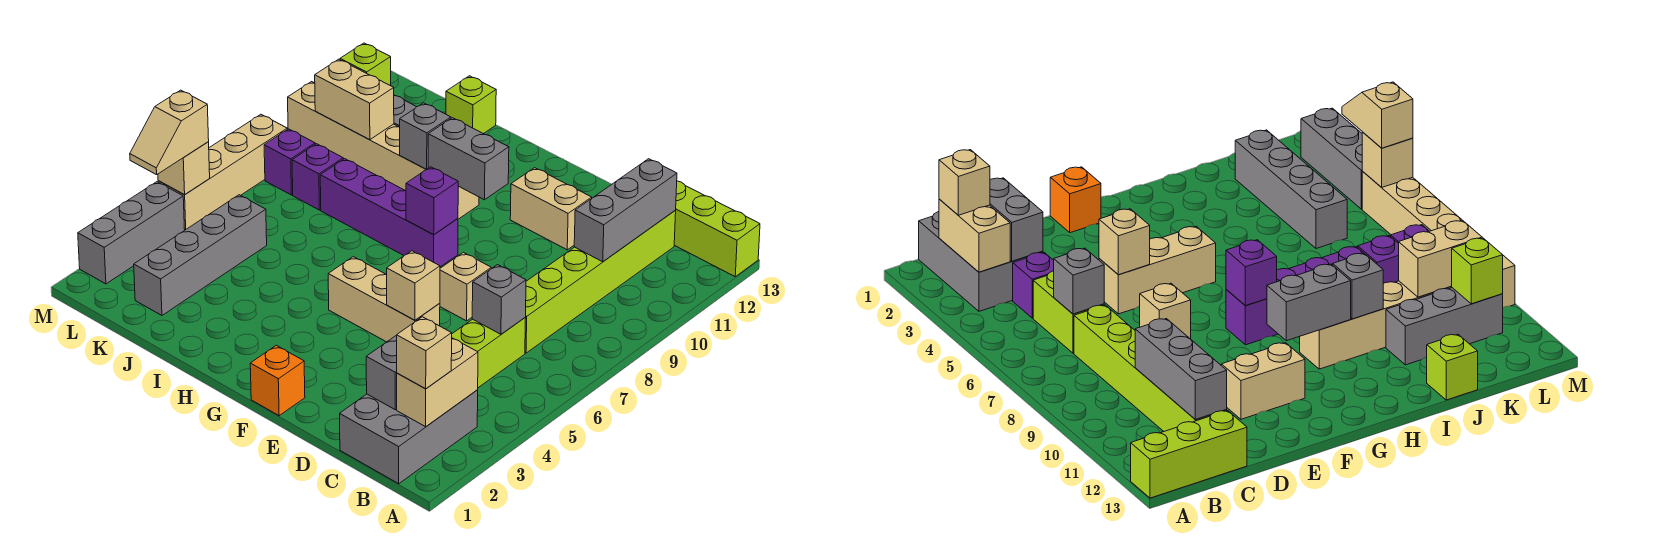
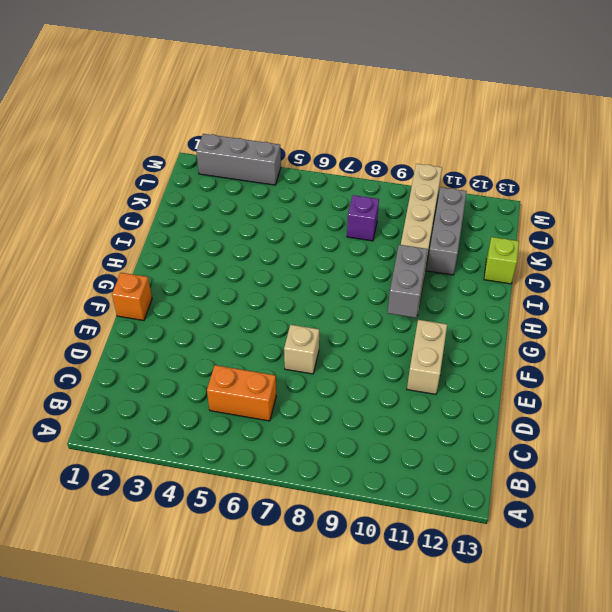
orange brick C5:C6 level 1 -> lime brick C5:C6 level 1
none -> lime brick A13:C13 level 1
none -> grey brick B1:C3 level 1
none -> purple brick C4 level 1
none -> lime brick C7:C12 level 1

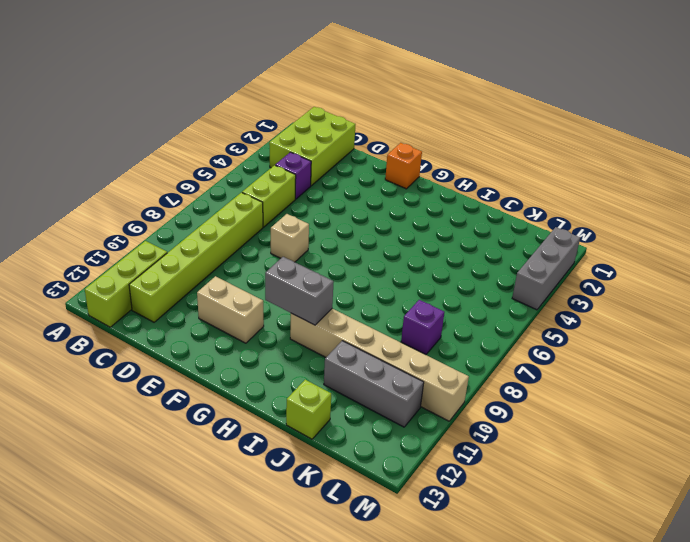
lime brick B1:C3 level 1 -> grey brick B1:C3 level 1
lime brick B11:B13 level 1 -> lime brick A13:C13 level 1
none -> tan brick E5:G5 level 1
none -> purple brick G8:J8 level 1
none -> grey brick K2:K5 level 1
none -> purple brick L8 level 1

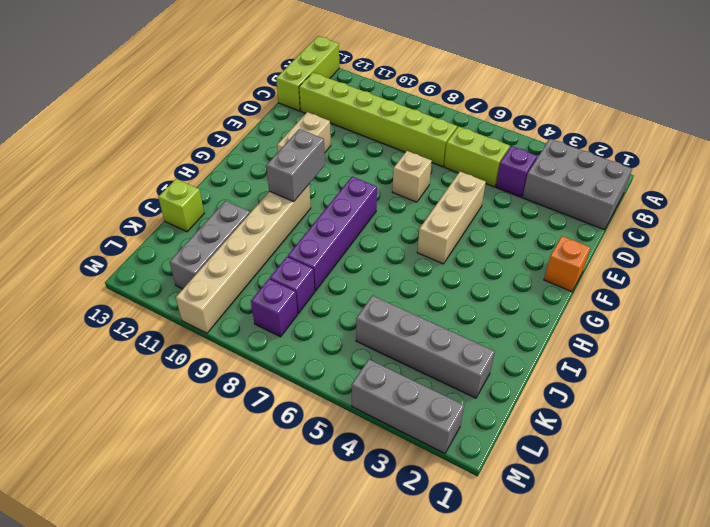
none -> tan brick M5:M8 level 1
none -> tan brick B2:B3 level 2
none -> grey brick C2:C3 level 2
none -> grey brick C6 level 2

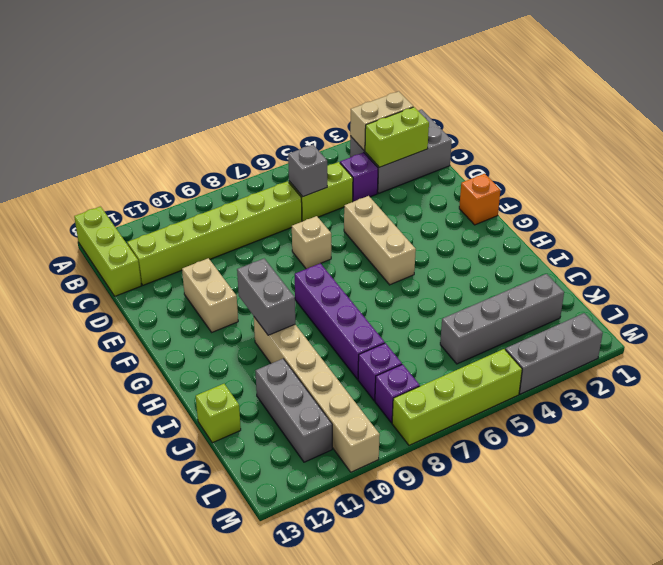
lime brick C2:C3 level 2 -> grey brick C2:C3 level 2
lime brick M5:M8 level 1 -> tan brick M5:M8 level 1
none -> grey brick C10:C12 level 2
none -> tan brick E5 level 2
none -> purple brick G8 level 2
none -> grey brick I10 level 2

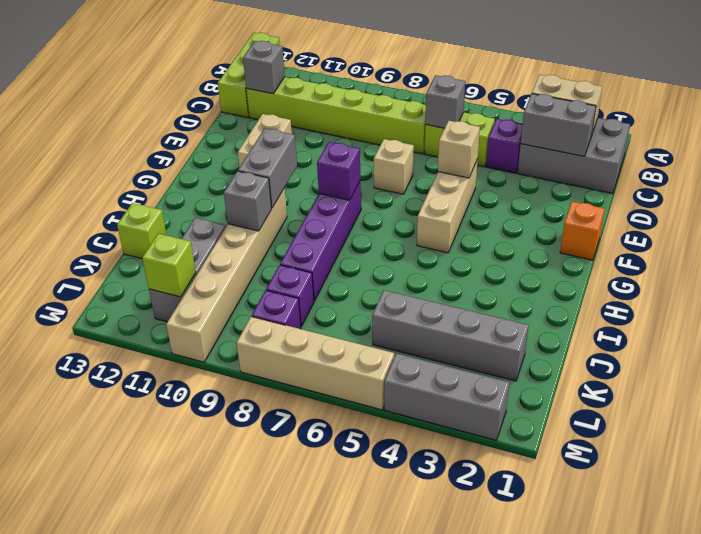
grey brick C12 level 2 -> grey brick C10:C12 level 2
none -> tan brick K10:L10 level 2
none -> tan brick M5 level 2
none -> tan brick B2 level 3
none -> tan slope M4:M5 level 3 top 5

